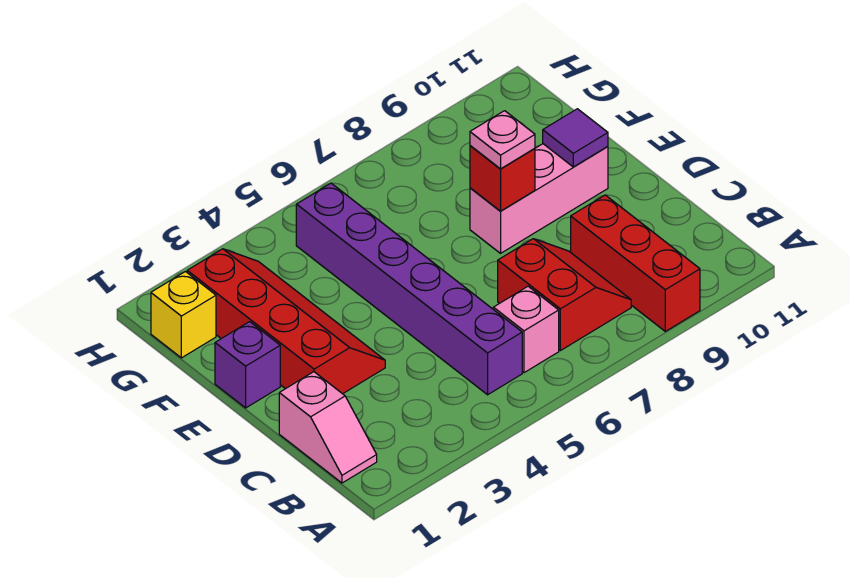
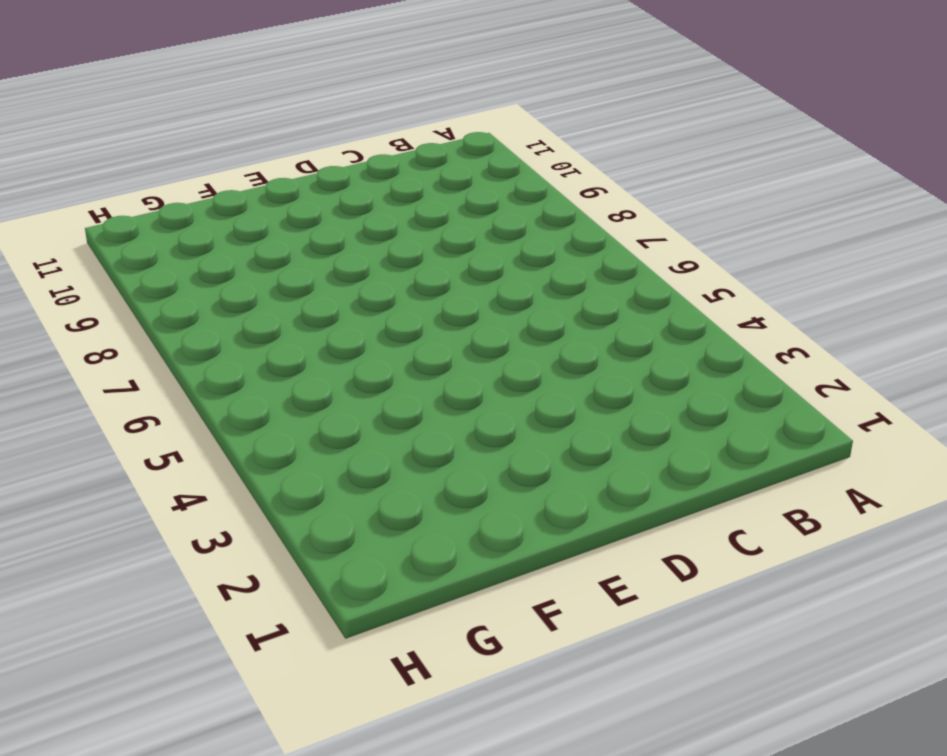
none -> red brick A9:C9 level 1
none -> pink slope B1:C1 level 1 top C
none -> purple brick B5:G5 level 1

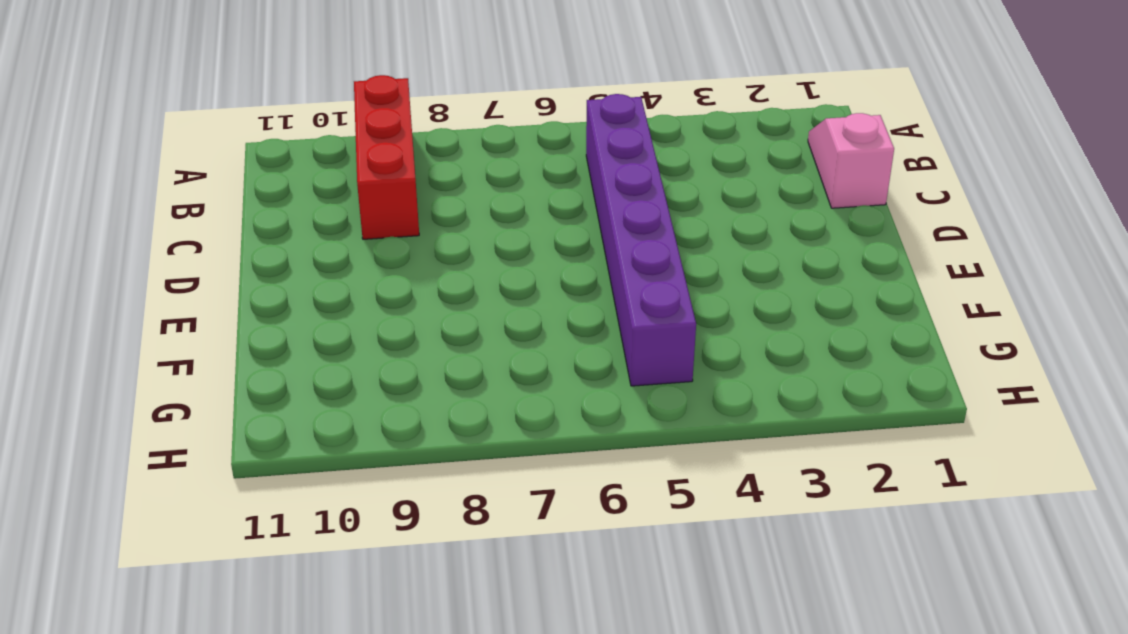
none -> pink brick B6 level 1
none -> red slope B7:C8 level 1 top 7
none -> red slope D2:G3 level 1 top 2

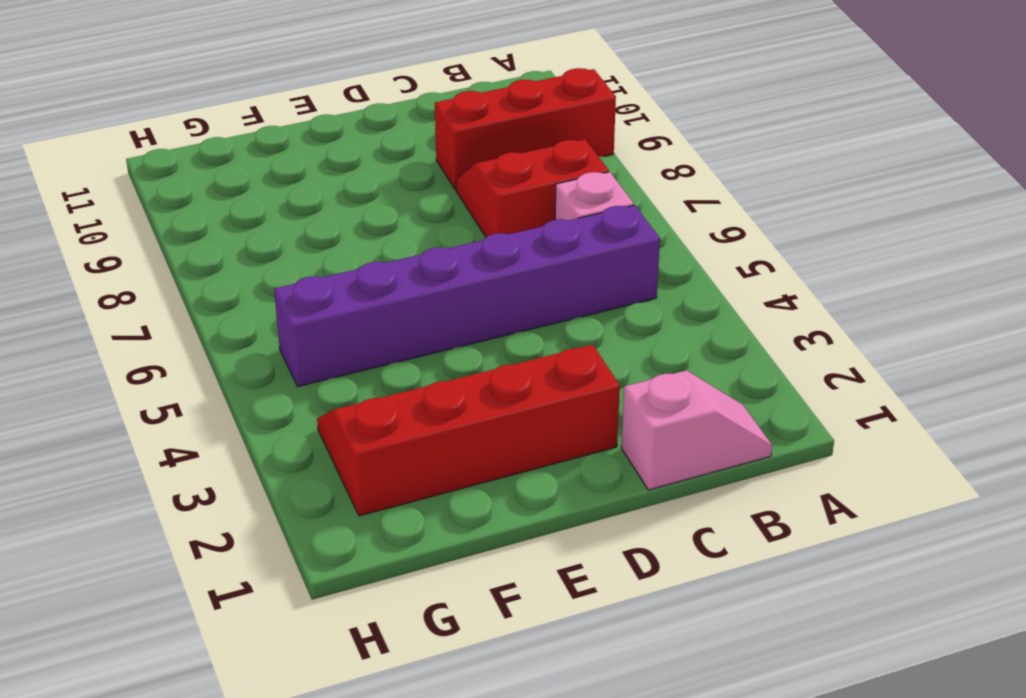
none -> purple brick E1 level 1
none -> pink brick E8:E10 level 1
none -> yellow brick G1 level 1

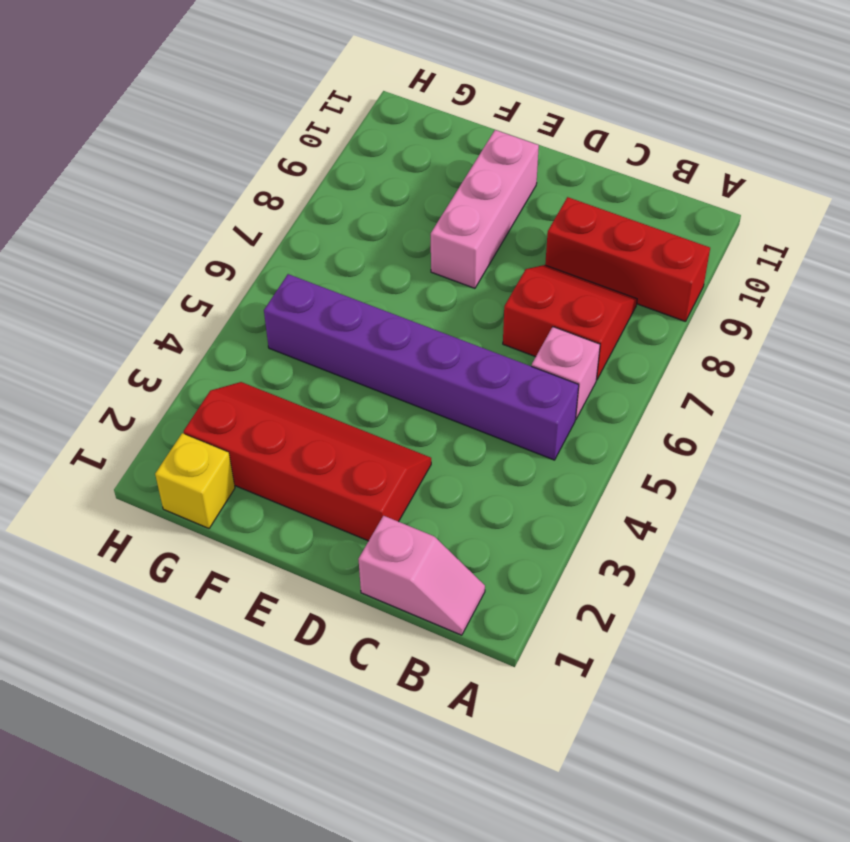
none -> purple brick E1 level 1
none -> red brick E8 level 2
none -> purple tile E10 level 2

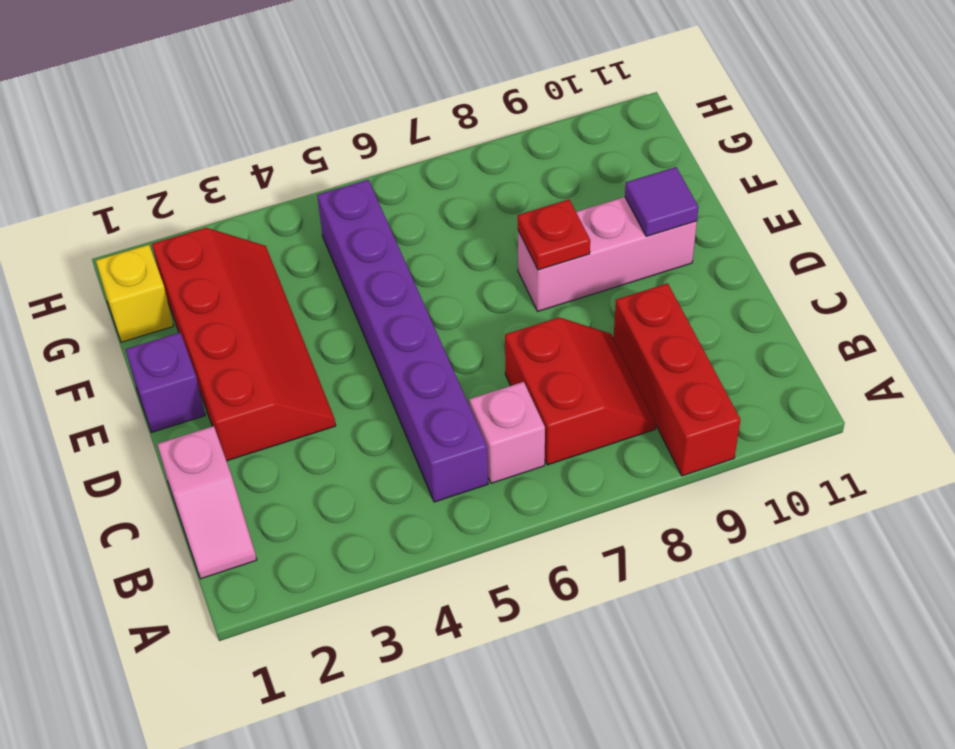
red plate E8 level 2 -> red brick E8 level 2
none -> pink plate E8 level 3

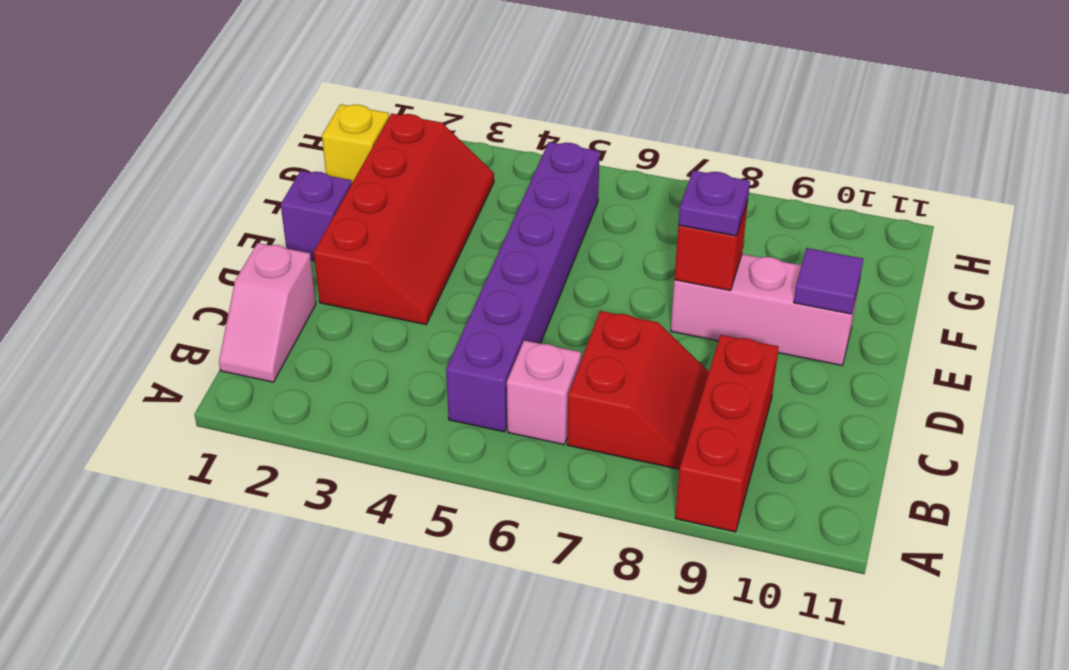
purple plate E8 level 3 -> pink plate E8 level 3

